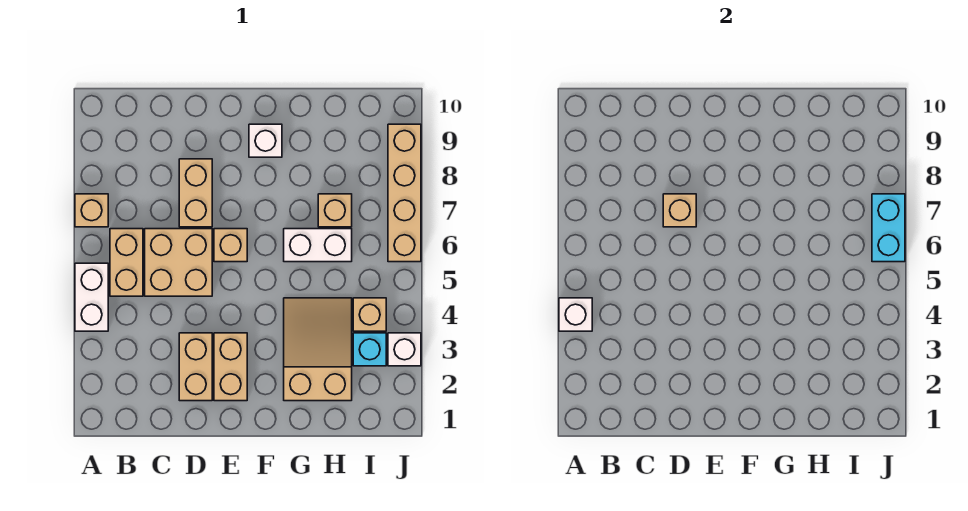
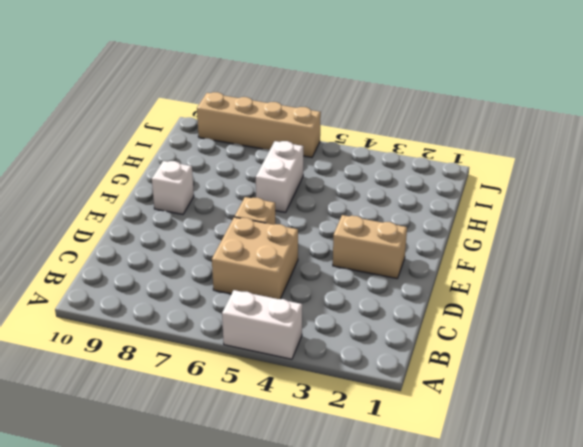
none -> tan brick A7 level 1
none -> tan brick B5:B6 level 1
none -> tan brick D2:D3 level 1

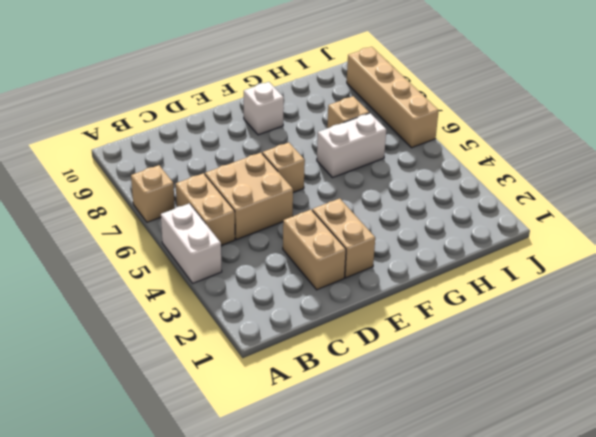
none -> tan brick D7:D8 level 1
none -> tan slope G2:H4 level 1 top 2
none -> cyan brick I3 level 1

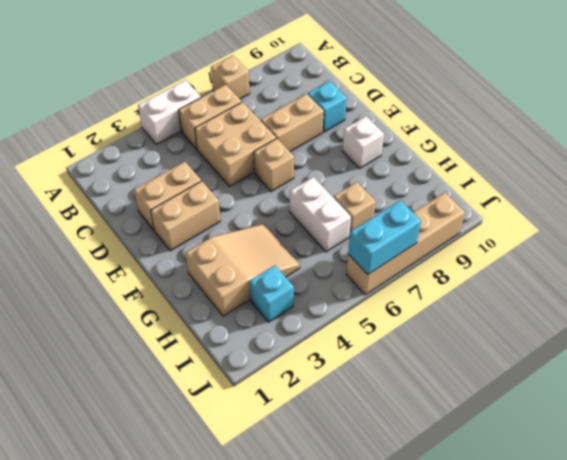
cyan brick D9 level 1 -> none
none -> tan brick I4 level 1
none -> white brick J3 level 1
none -> white brick A4 level 2

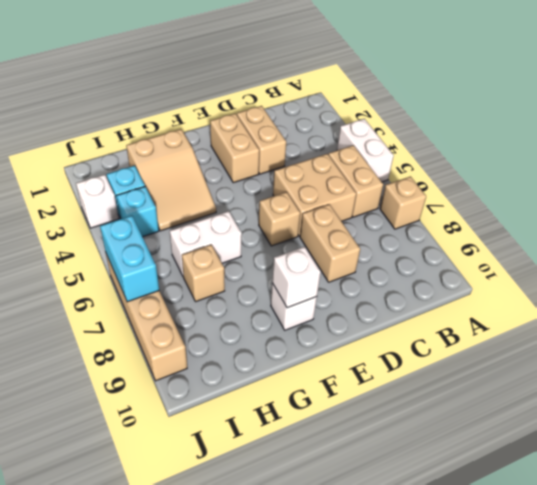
white brick F9 level 2 -> white brick A4 level 2
cyan brick I4 level 1 -> tan brick I4 level 1
none -> tan brick D7 level 2

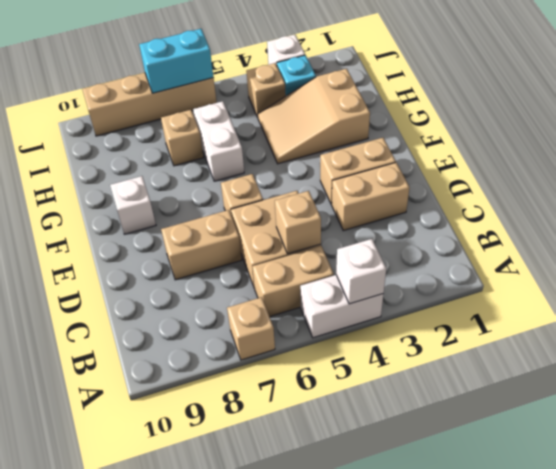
tan brick C5 level 2 -> tan brick D7 level 2

